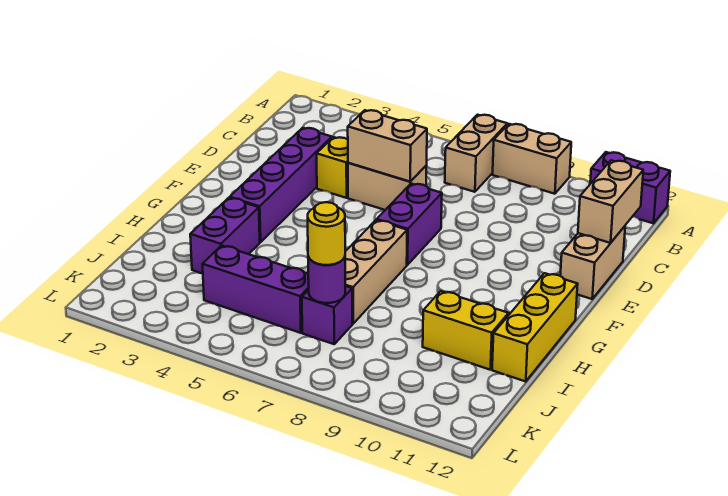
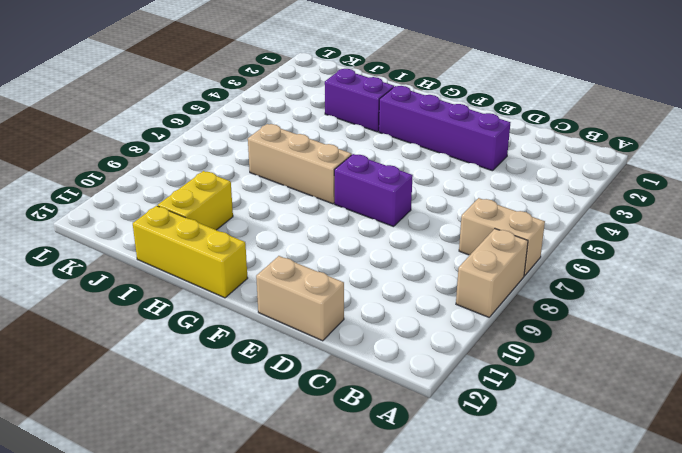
none -> purple brick A11:A12 level 1
none -> yellow brick D4 level 1
none -> tan brick D5:D6 level 1

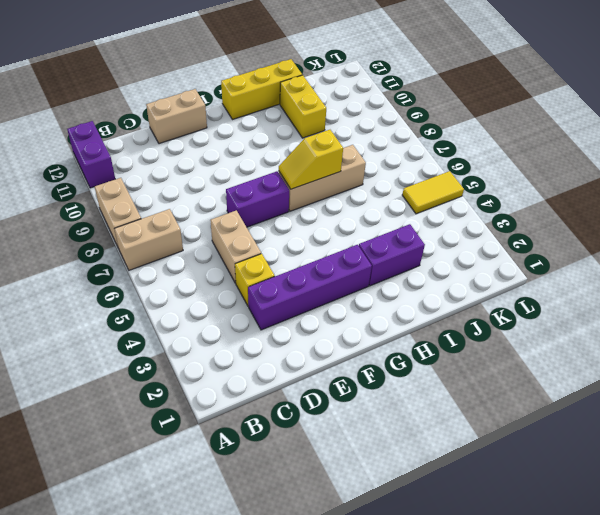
yellow slope G7:H7 level 2 top H -> none
yellow tile K5:L5 level 1 -> none
none -> purple brick J4:J6 level 1
none -> purple brick J7 level 1
none -> tan brick C12:D12 level 2

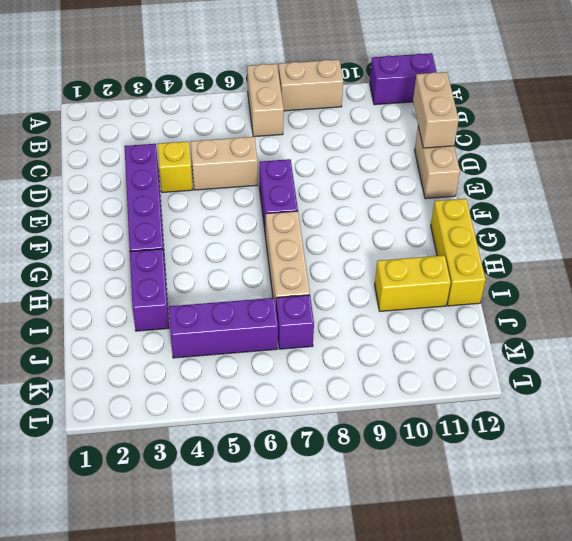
none -> tan brick D5:D6 level 2
none -> purple round brick J7 level 2
none -> yellow round brick J7 level 3

